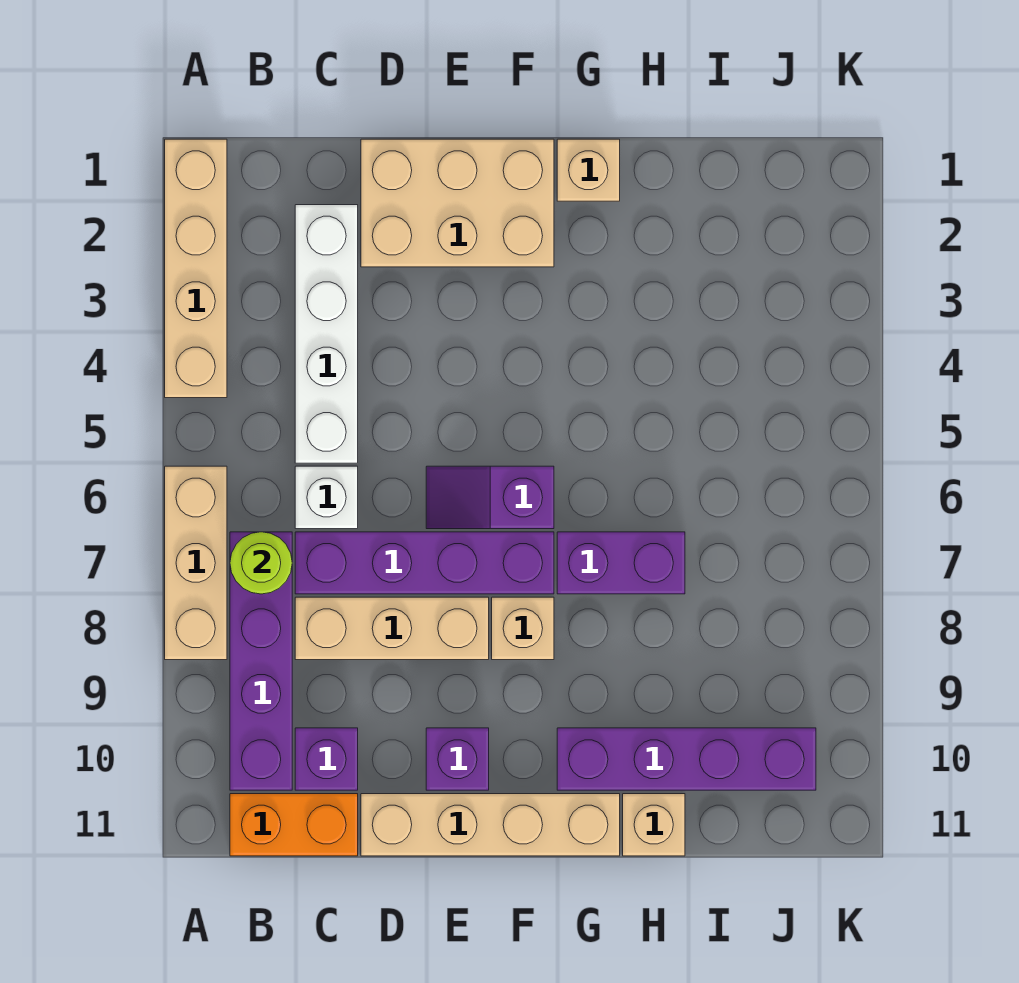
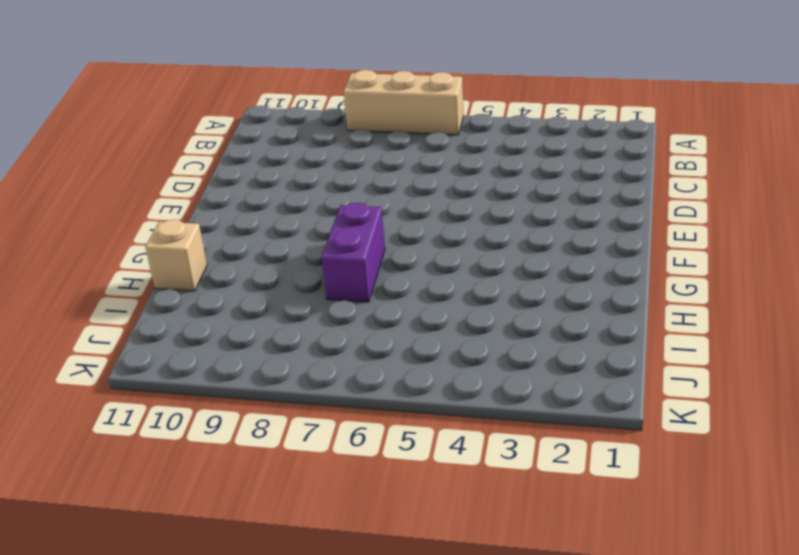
none -> tan brick A1:A4 level 1
none -> purple brick B7:B10 level 1
none -> orange brick B11:C11 level 1

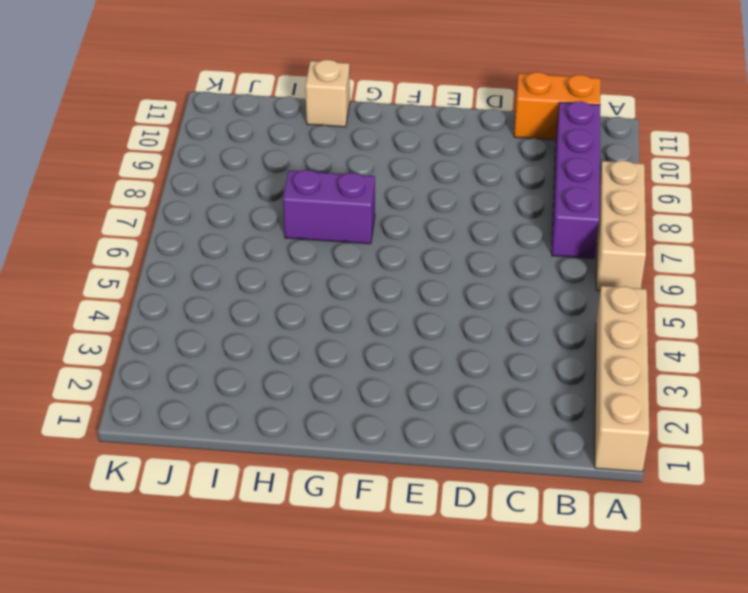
none -> white brick C2:C5 level 1
none -> white brick C6 level 1
none -> purple brick C7:F7 level 1

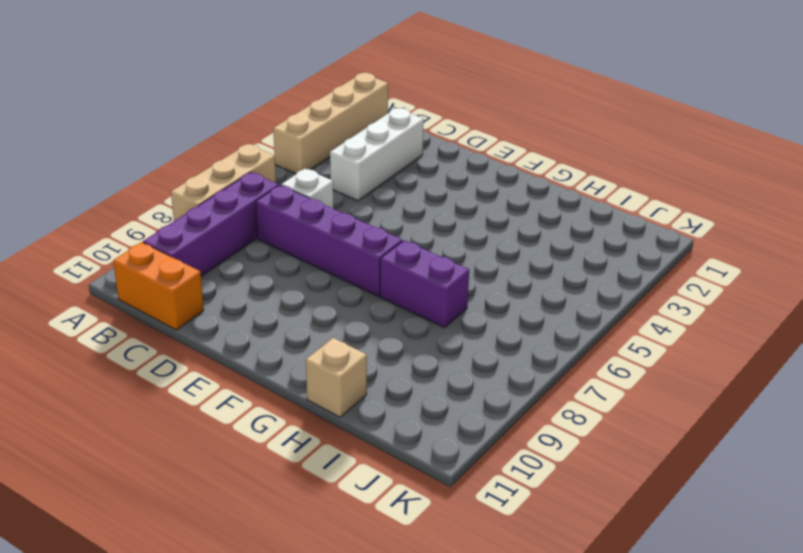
white brick C2:C4 level 1 -> white brick C2:C5 level 1
none -> tan brick C8:E8 level 1
none -> purple brick C10 level 1
none -> tan brick D1:F2 level 1

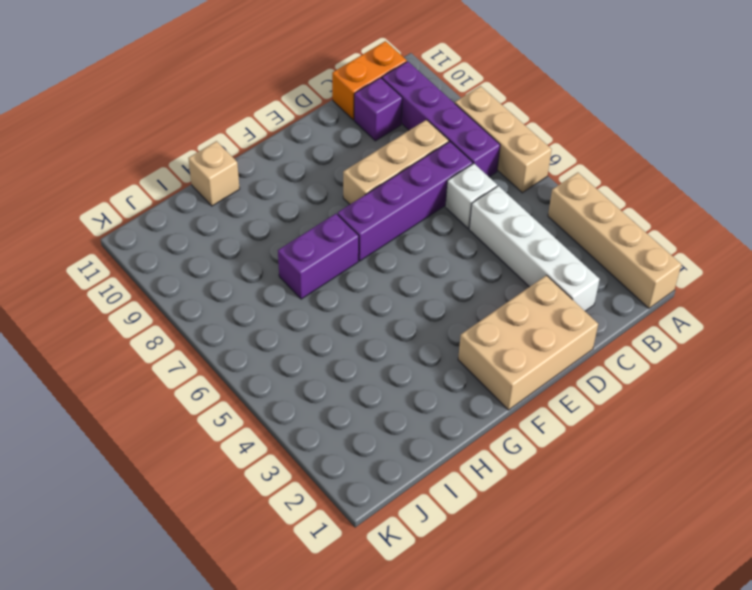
none -> tan brick D11:G11 level 1
none -> purple slope E6:F6 level 1 top F
none -> purple brick E10 level 1

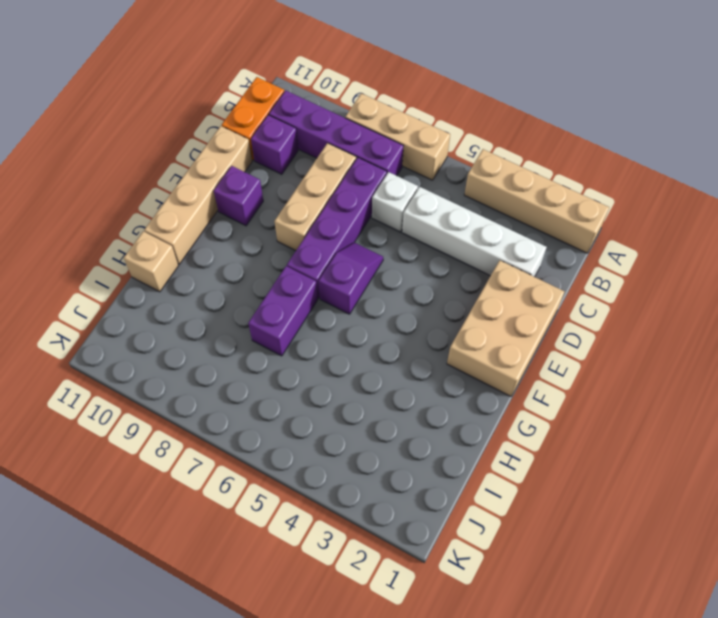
none -> tan brick F8 level 1
none -> tan brick G1 level 1
none -> purple brick G10:J10 level 1

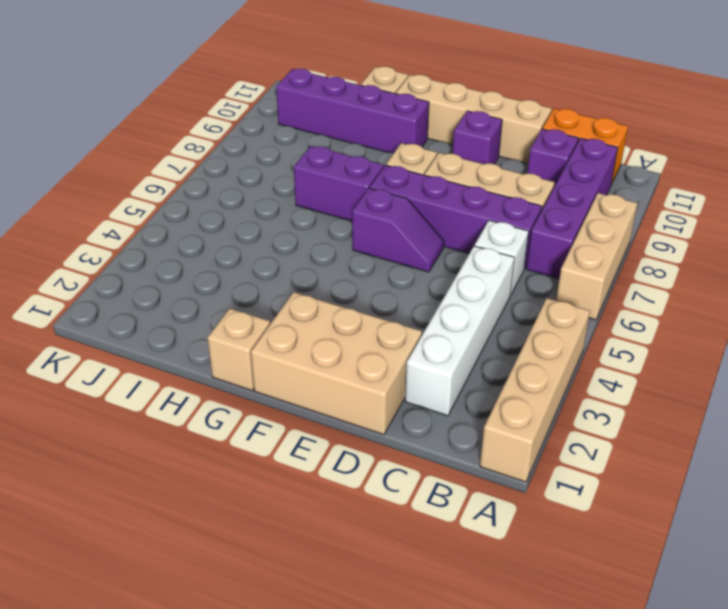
none -> lime round brick B7 level 2

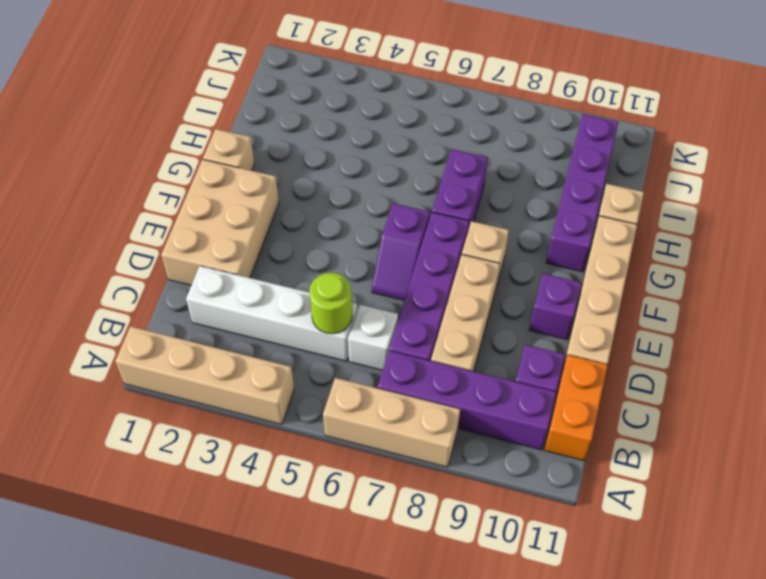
lime round brick C5 level 2 -> lime round brick B7 level 2

